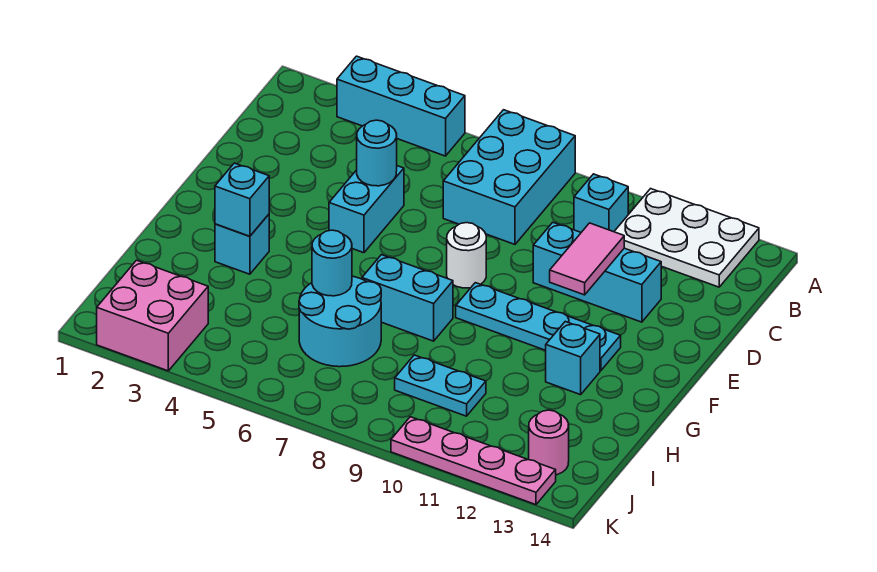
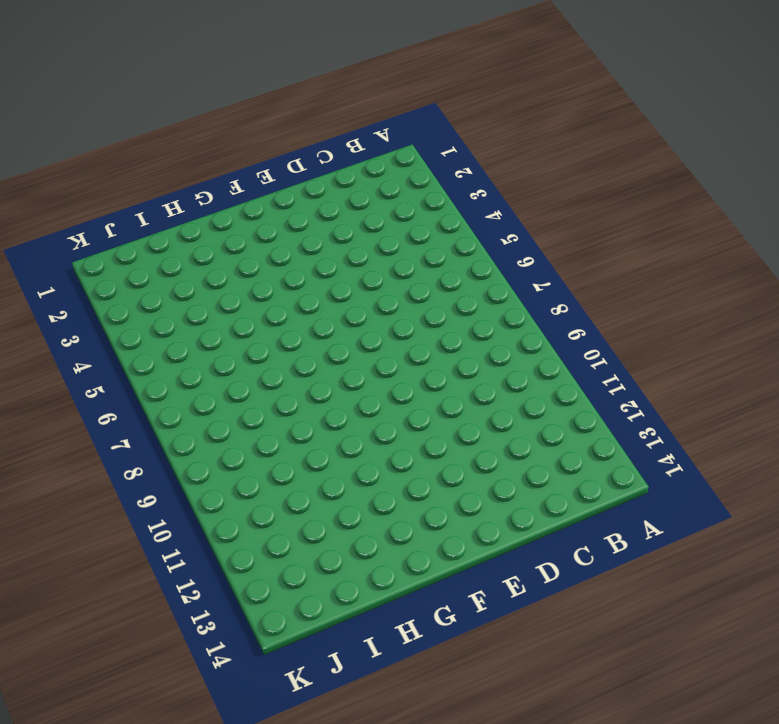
none -> cyan brick A3:A5 level 1
none -> cyan brick A7:C8 level 1
none -> white plate A11:B13 level 1

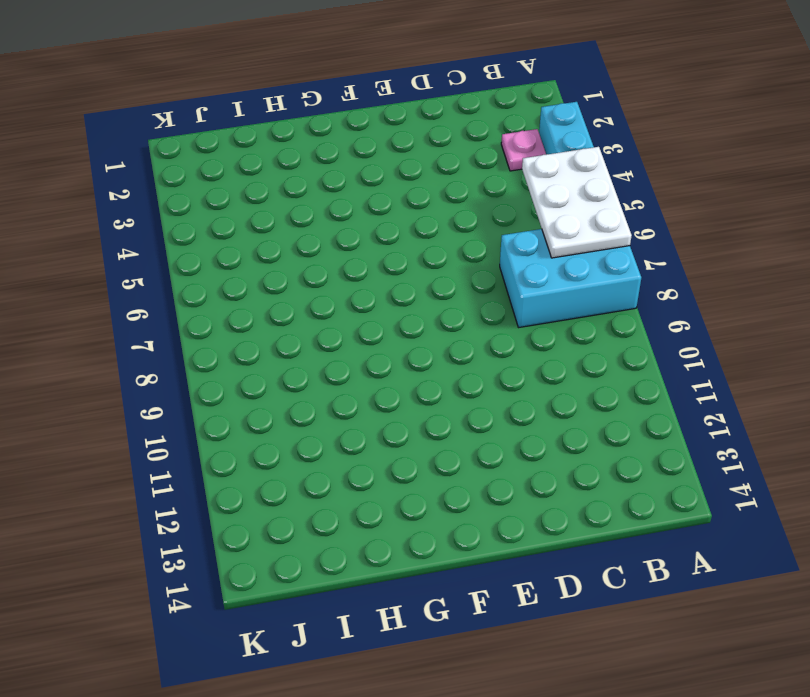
white plate A5:B7 level 2 -> white plate A11:B13 level 1
pink plate B3 level 1 -> none
none -> cyan brick B10 level 1
none -> cyan brick D5:E5 level 1
none -> cyan brick D10:D12 level 1

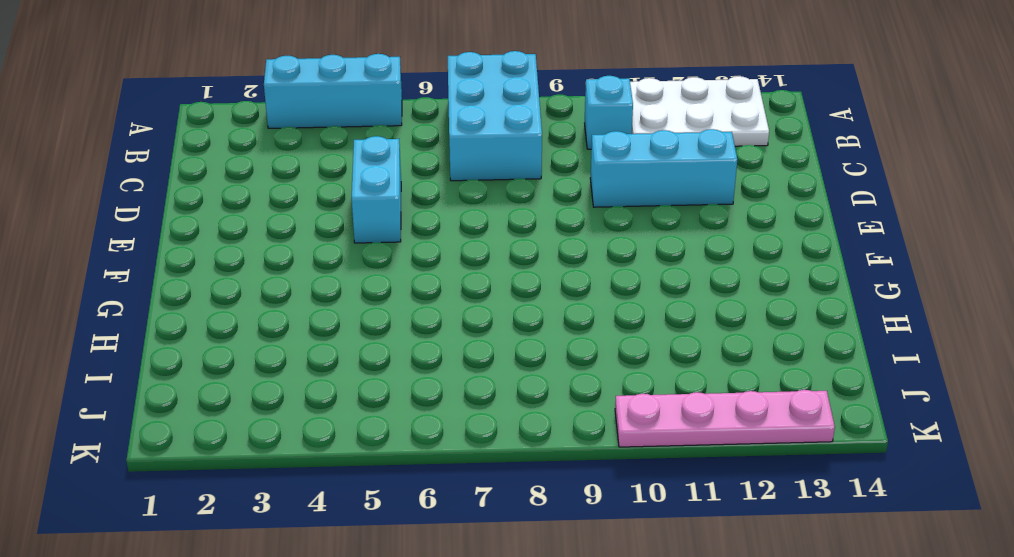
none -> white round brick E8 level 1
none -> cyan plate F9:F12 level 1
none -> cyan brick G3 level 1

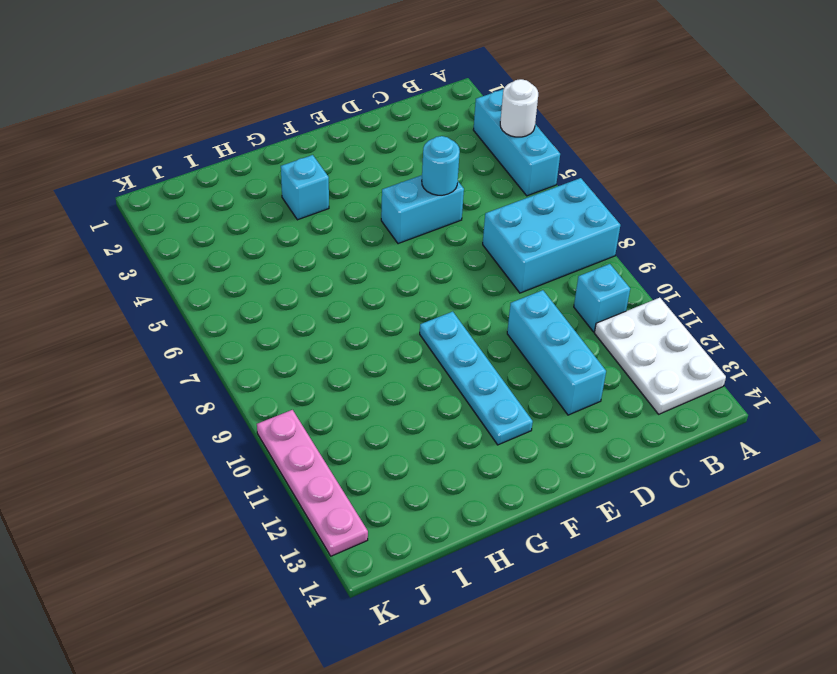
white round brick A4 level 2 -> white round brick E8 level 1
none -> cyan brick G7:G8 level 1
none -> cyan brick G12 level 1
none -> cyan round brick H6:I7 level 1

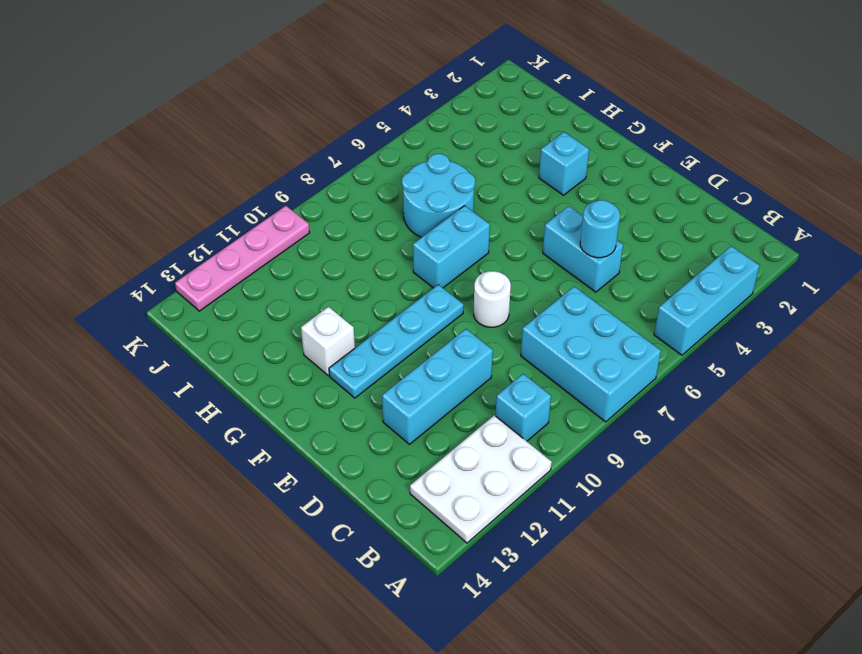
white brick G12 level 1 -> cyan brick G12 level 1
none -> cyan plate I9:I10 level 1
none -> pink brick J2:K3 level 1
none -> pink round brick J13 level 1

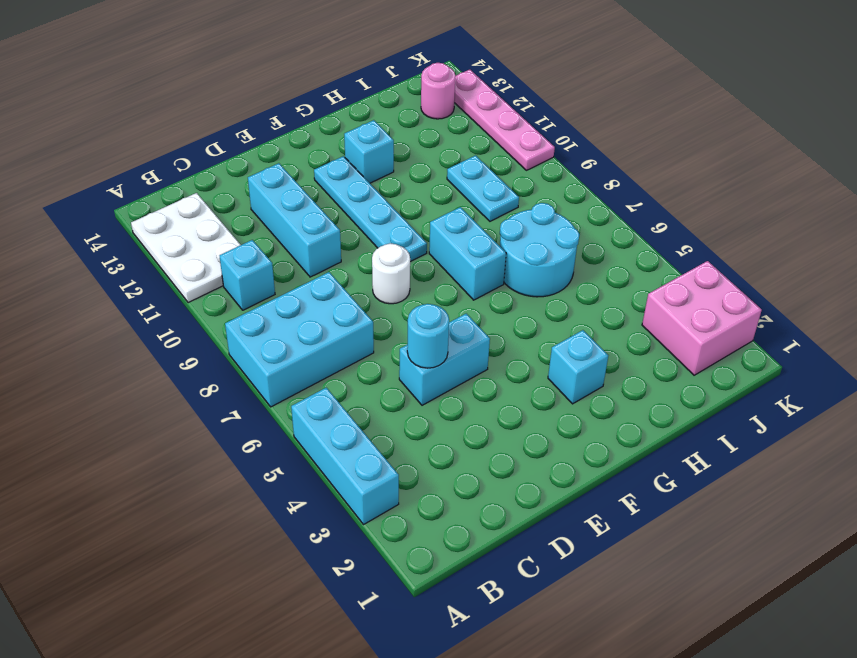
none -> pink tile D11:E11 level 2
none -> cyan brick G3 level 2
none -> cyan round brick H6 level 2

